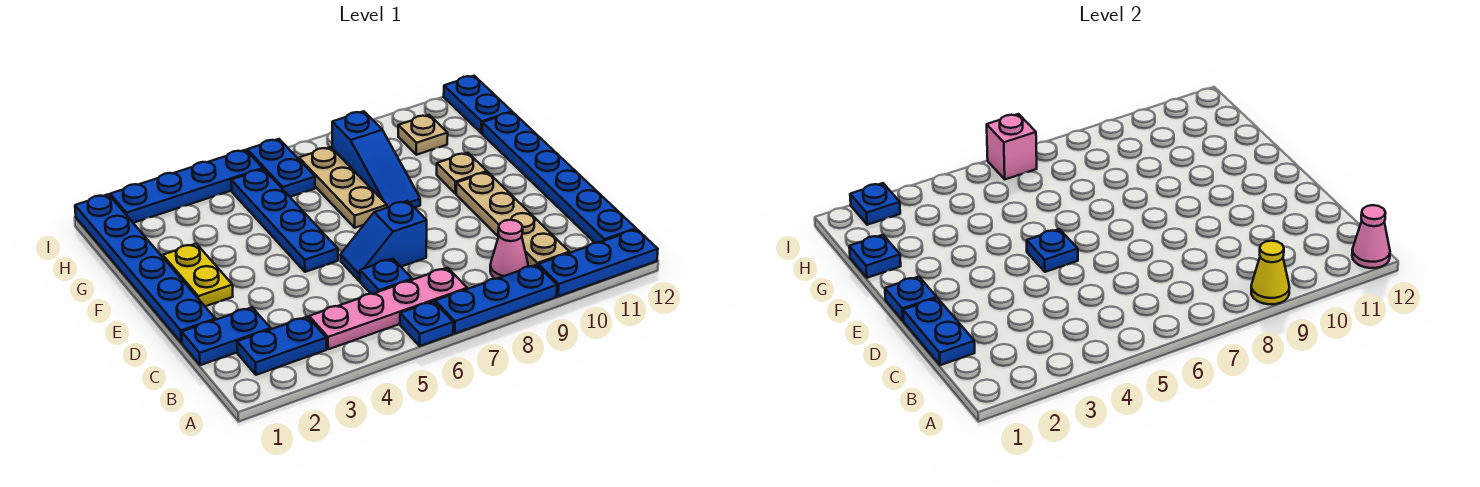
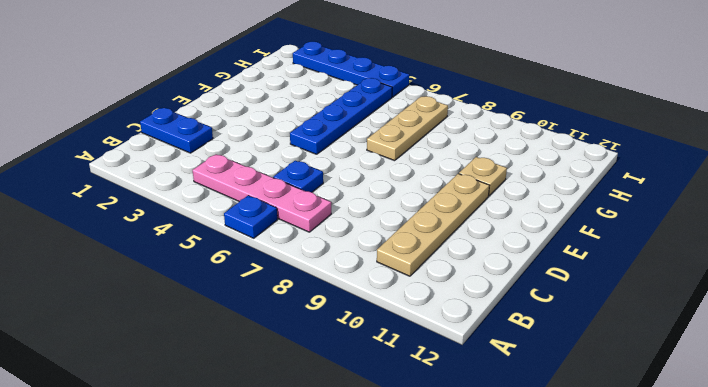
none -> blue plate A7:A9 level 1
none -> blue plate A10:A12 level 1
none -> blue plate B2:B3 level 1

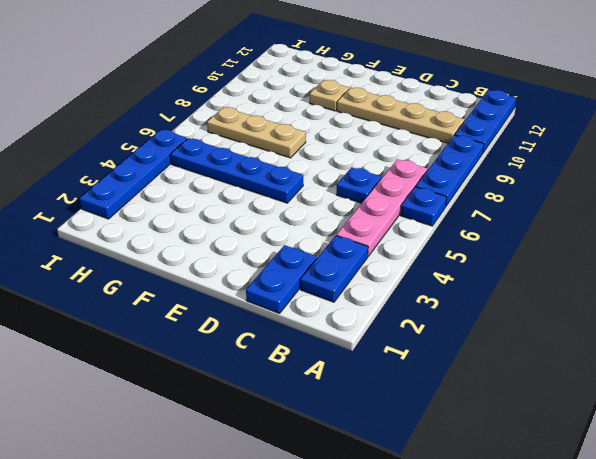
none -> pink cone B9 level 1
none -> blue plate B12:G12 level 1
none -> blue plate D1:I1 level 1

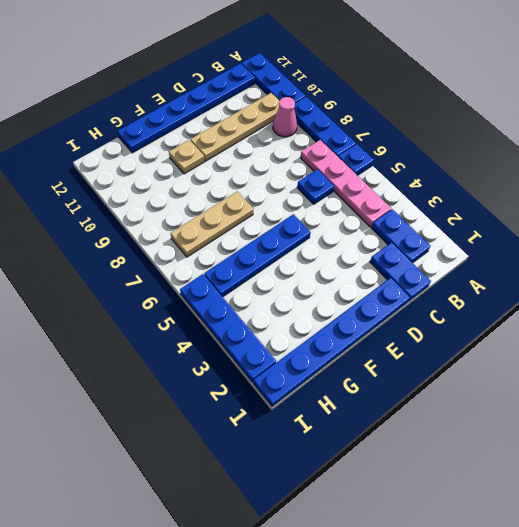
none -> blue slope D6:D7 level 1 top 7
none -> yellow plate E2:F2 level 1
none -> blue slope F8:H8 level 1 top H

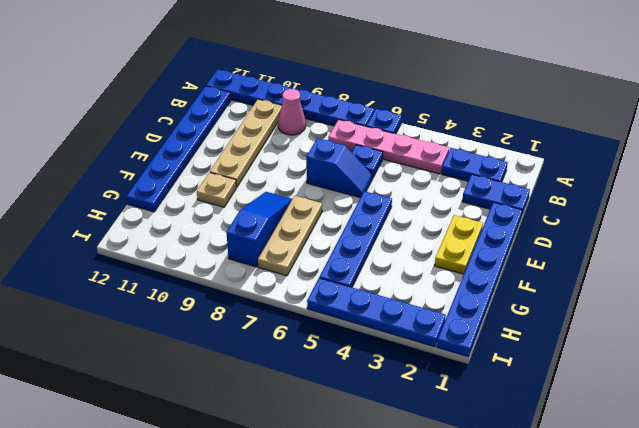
none -> blue plate H6:I6 level 1
none -> tan plate H10 level 1
none -> blue plate H12:I12 level 1

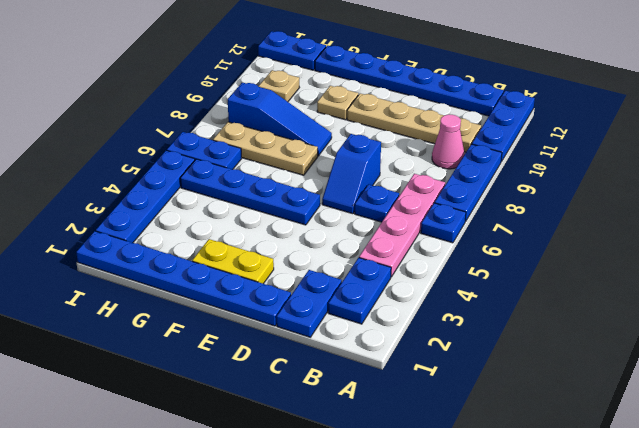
none -> yellow cone A9 level 2
none -> pink cone A12 level 2
none -> blue plate C1:D1 level 2

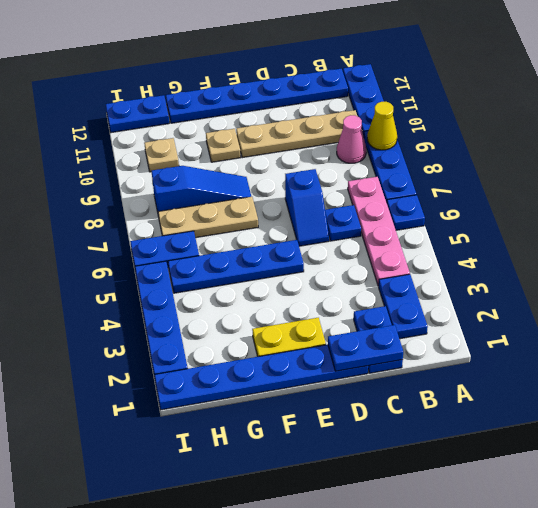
none -> pink cone A12 level 2
none -> blue plate E1 level 2
none -> blue plate E5 level 2

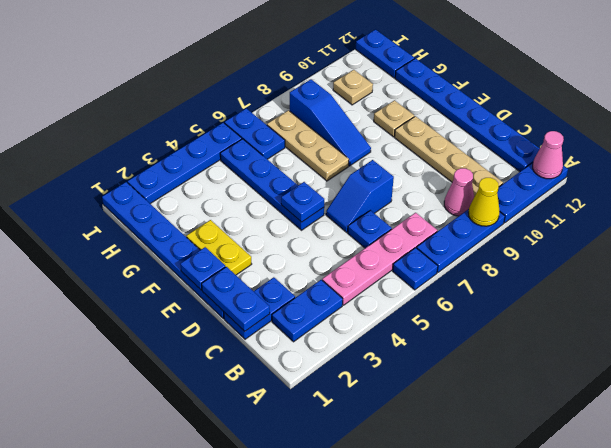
none -> blue plate G1 level 2
none -> blue plate I2 level 2
none -> pink brick I6 level 2

